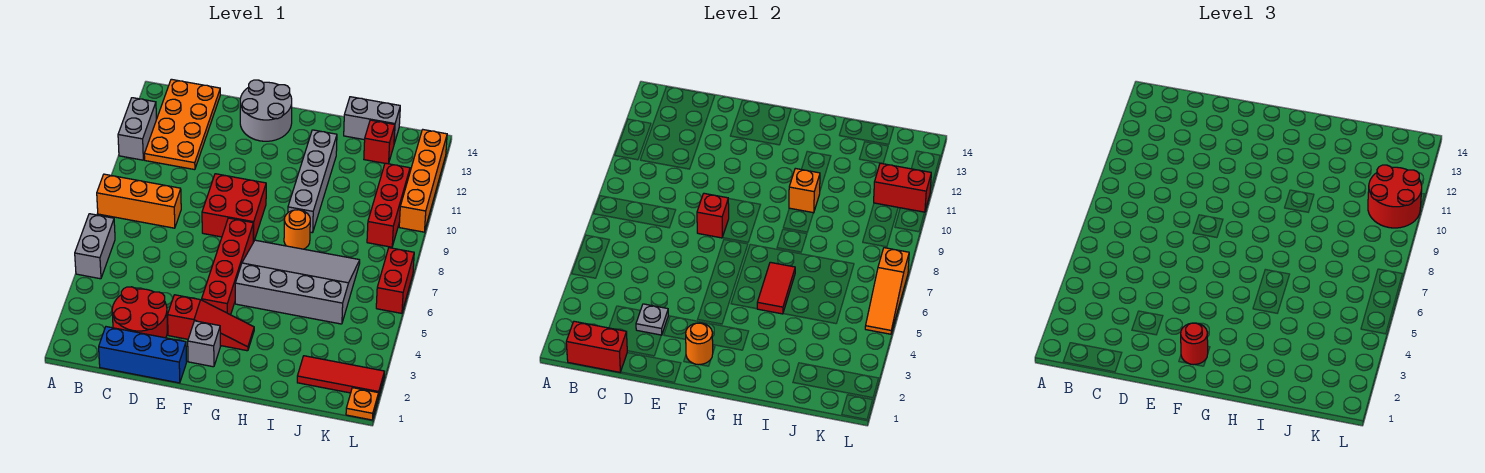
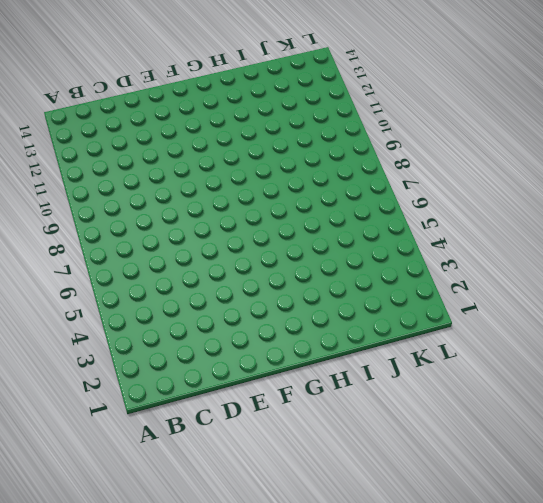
none -> grey brick A5:A6 level 1
none -> orange brick A8:C8 level 1
none -> grey brick A11:A12 level 1
none -> orange plate B11:C14 level 1

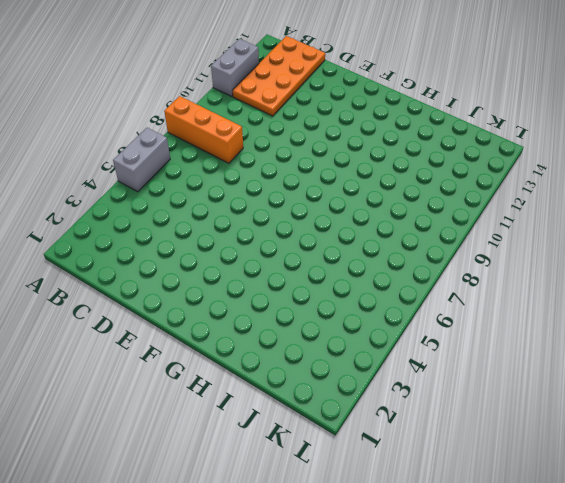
none -> blue brick C1:E1 level 1
none -> red round brick C2:D3 level 1
none -> red slope E3:G3 level 1 top E
none -> red brick E8:F9 level 1

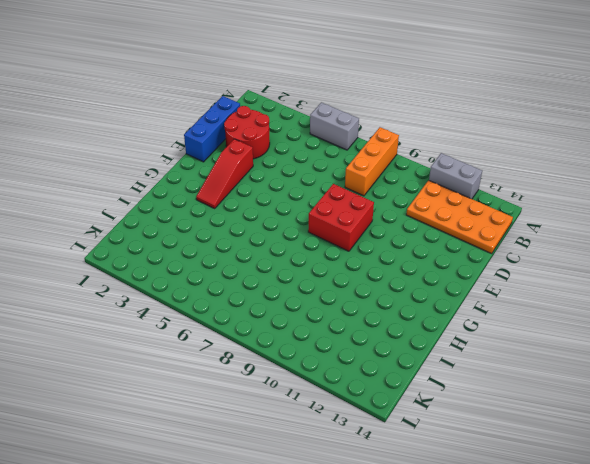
none -> grey round brick E13:F14 level 1
none -> grey brick F2 level 1
none -> red brick F4:F7 level 1
none -> grey slope G5:J7 level 1 top 5

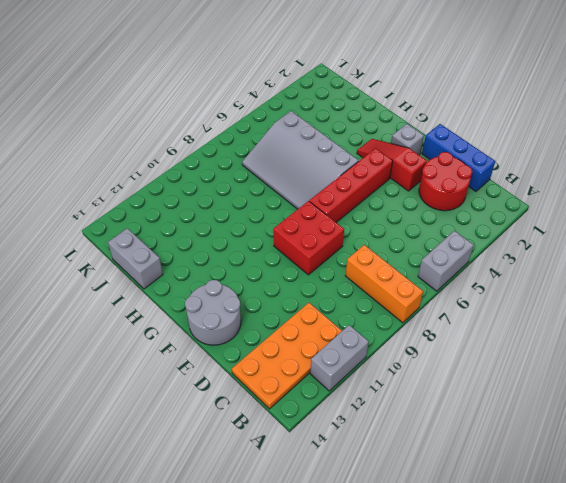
none -> orange round brick H8 level 1
none -> grey brick H9:H12 level 1
none -> red tile J2:L2 level 1
none -> red brick J13 level 1

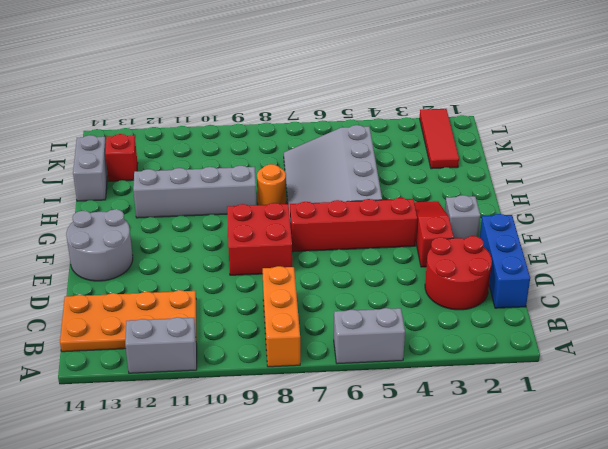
none -> red brick K9:K11 level 1
none -> orange plate L1 level 1
none -> red brick L6:L7 level 1
none -> orange brick L10:L13 level 1

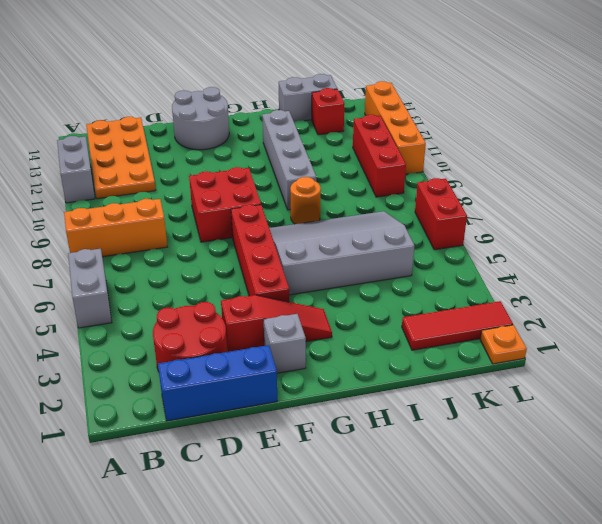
none -> red brick B1:C1 level 2
none -> grey plate D3 level 2
none -> red brick E8 level 2
none -> orange round brick F2 level 2

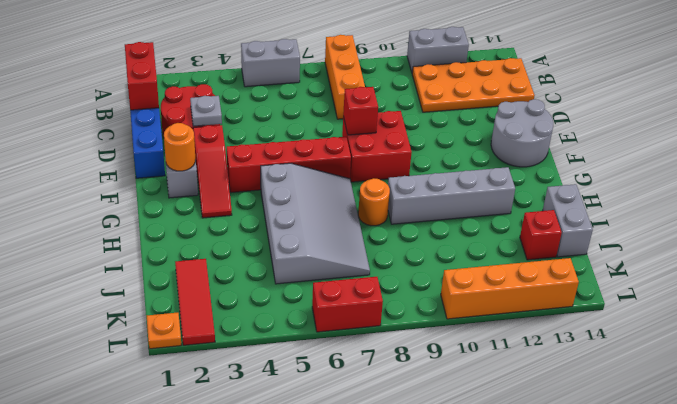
none -> red brick K9:K11 level 1
none -> red tile H5:H6 level 2
none -> orange brick H10 level 2
none -> red brick K11:L11 level 2

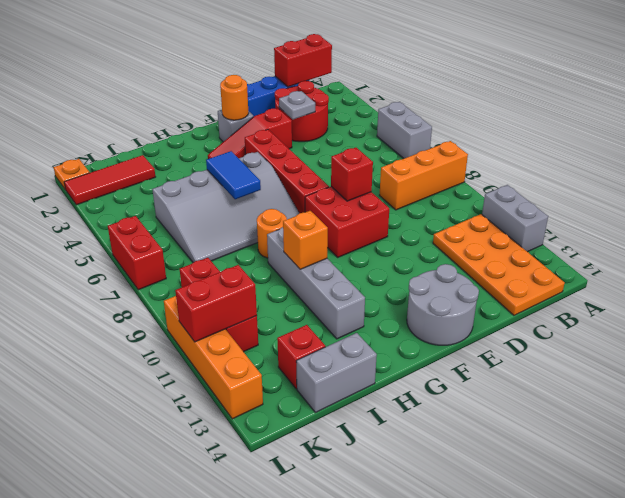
blue tile H5:H6 level 2 -> red tile H5:H6 level 2
none -> orange slope L5:L7 level 2 top 7
none -> red round brick F2 level 3
none -> red round brick K10:L11 level 3

